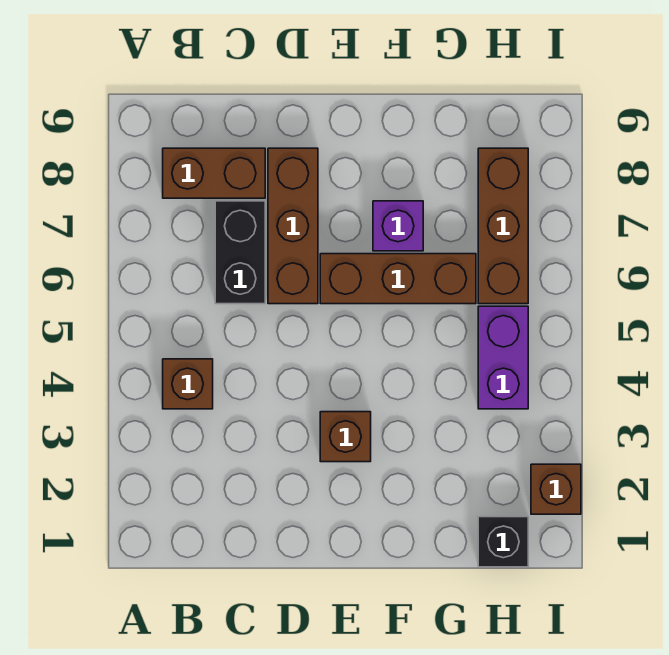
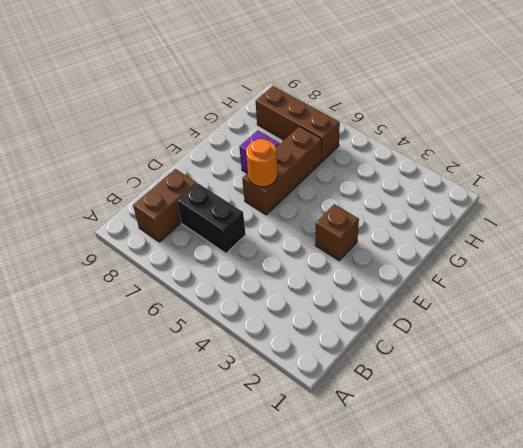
orange round brick E6 level 2 -> none
none -> brown brick B4 level 1
none -> brown brick D6:D8 level 1

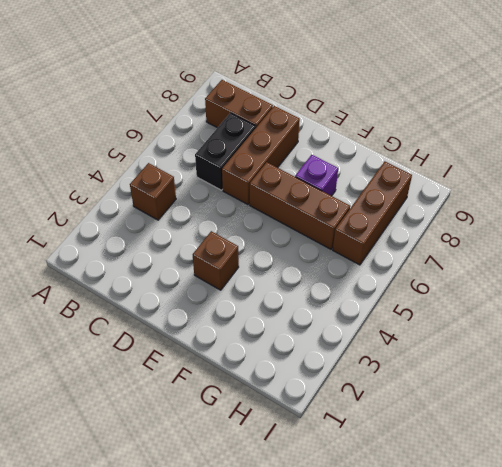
none -> black brick H1 level 1
none -> purple brick H4:H5 level 1

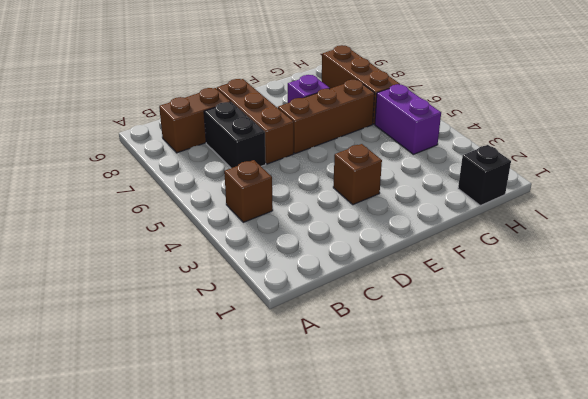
none -> brown brick I2 level 1

